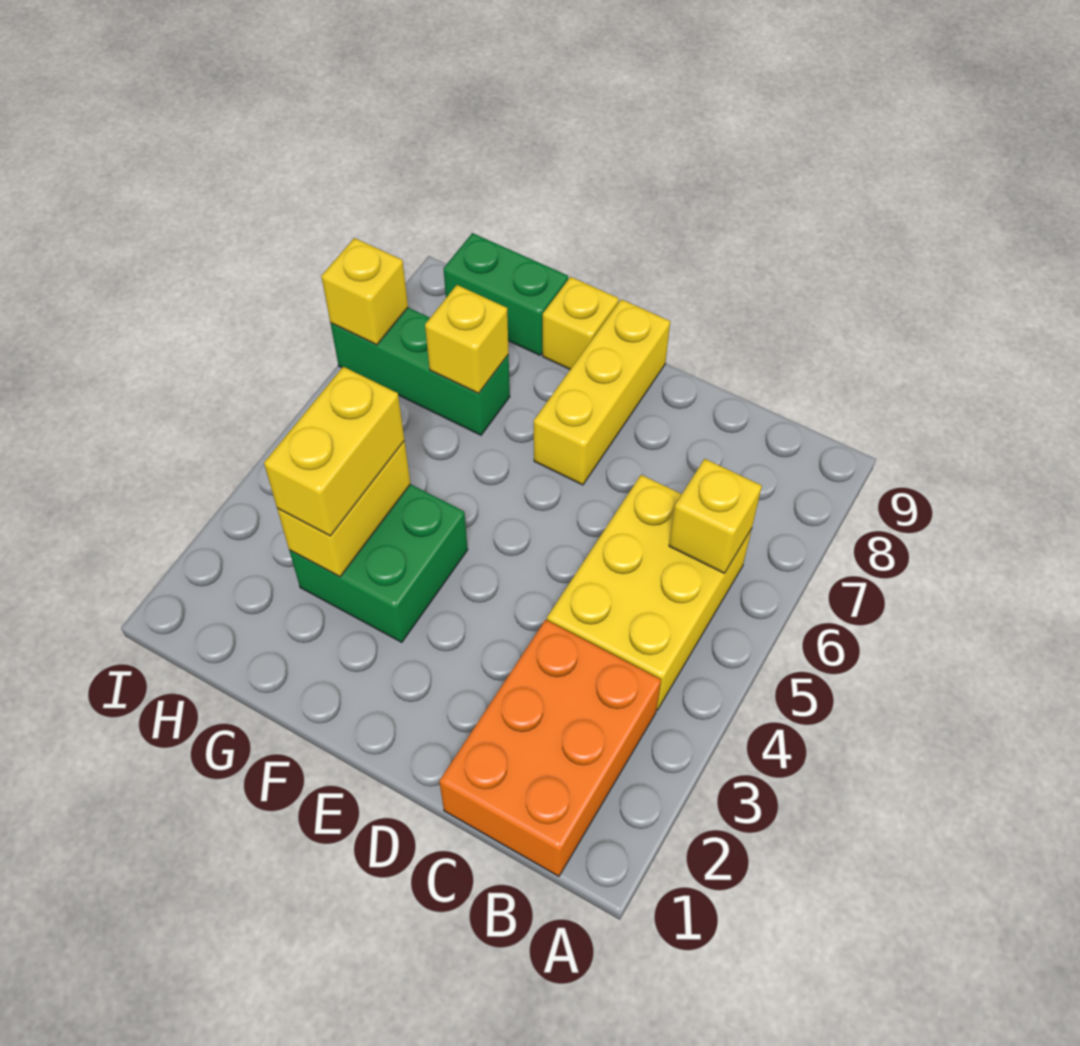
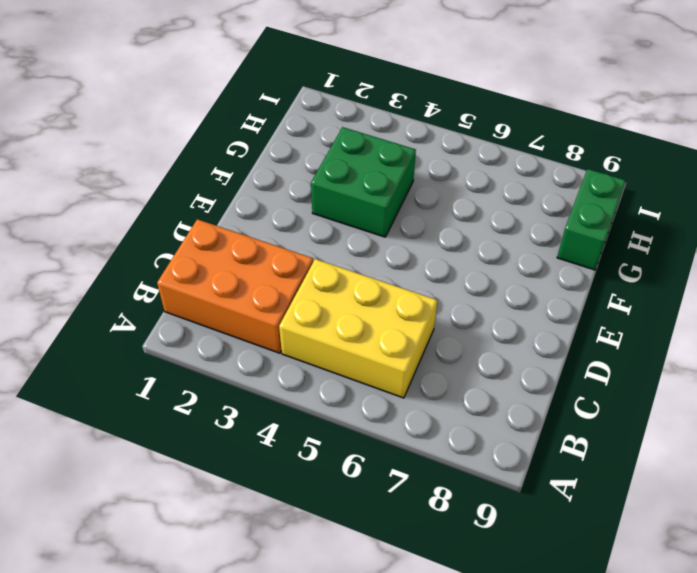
none -> yellow brick E7:E9 level 1
none -> yellow brick F9 level 1
none -> green brick G7:I7 level 1

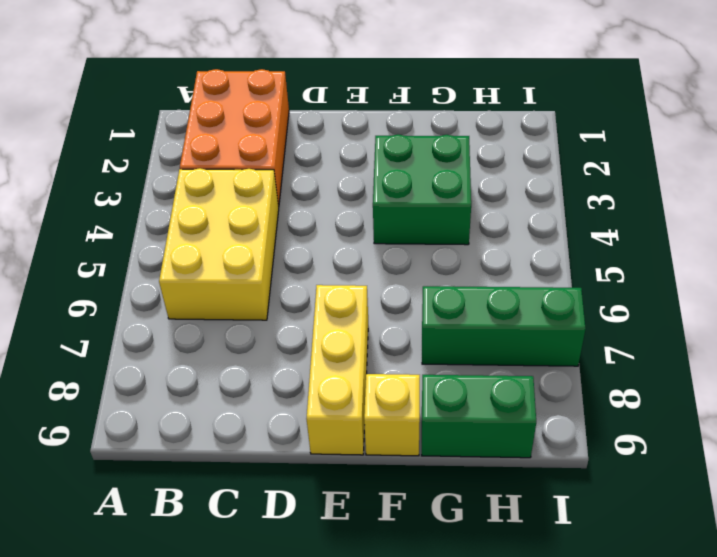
none -> yellow brick B6 level 2
none -> yellow brick G3:G4 level 2
none -> yellow brick G7 level 2

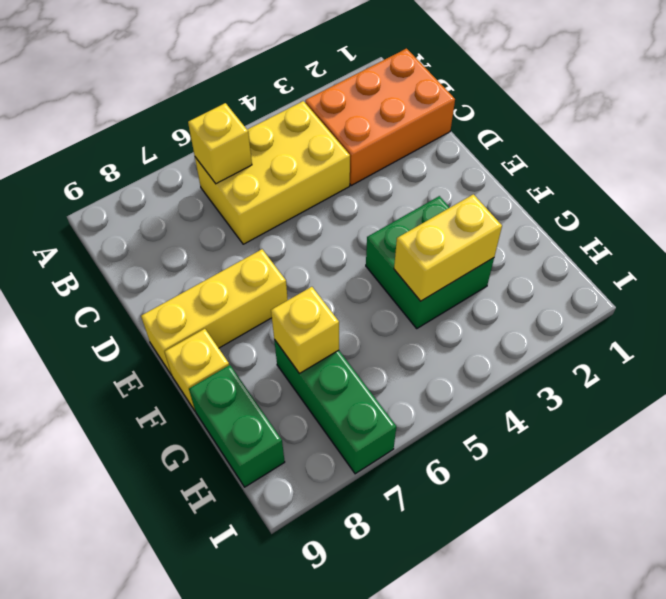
none -> yellow brick I7 level 2
none -> yellow brick G3:G4 level 3

